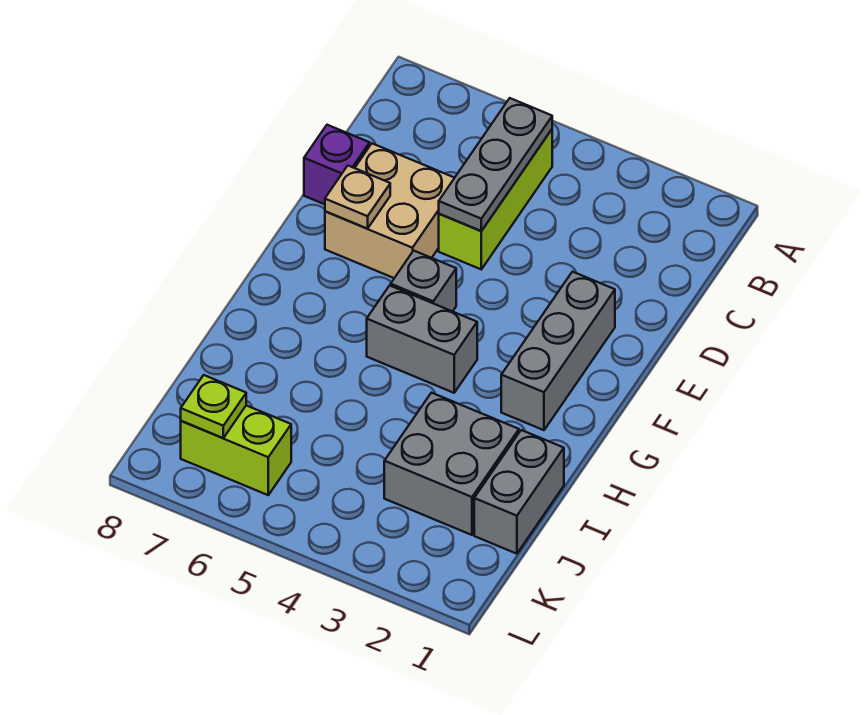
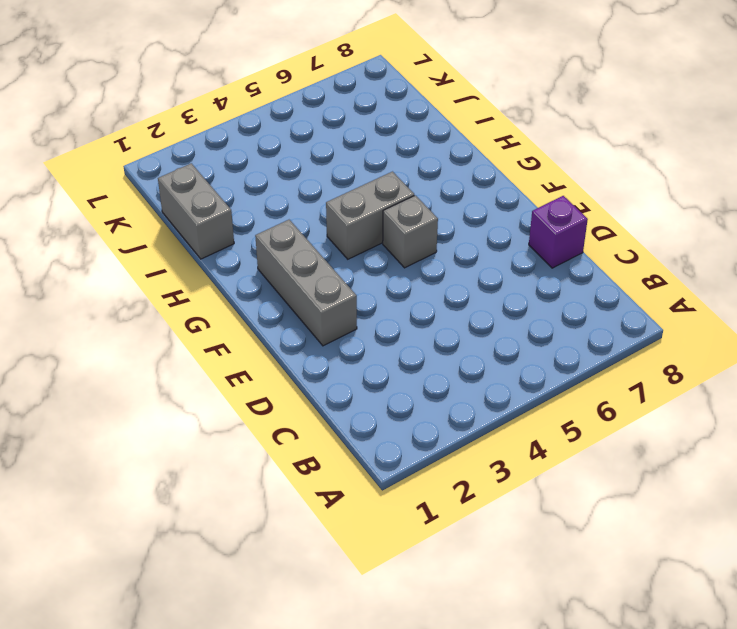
none -> lime brick B5:D5 level 1
none -> tan brick D6:E7 level 1
none -> grey brick I2:J3 level 1

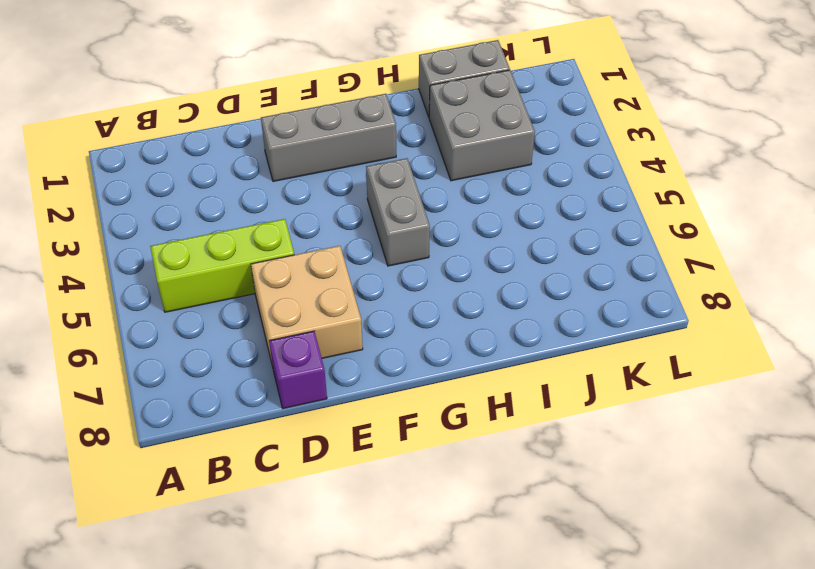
none -> grey brick F5 level 1
none -> lime brick K6:K7 level 1
none -> grey plate B5:D5 level 2

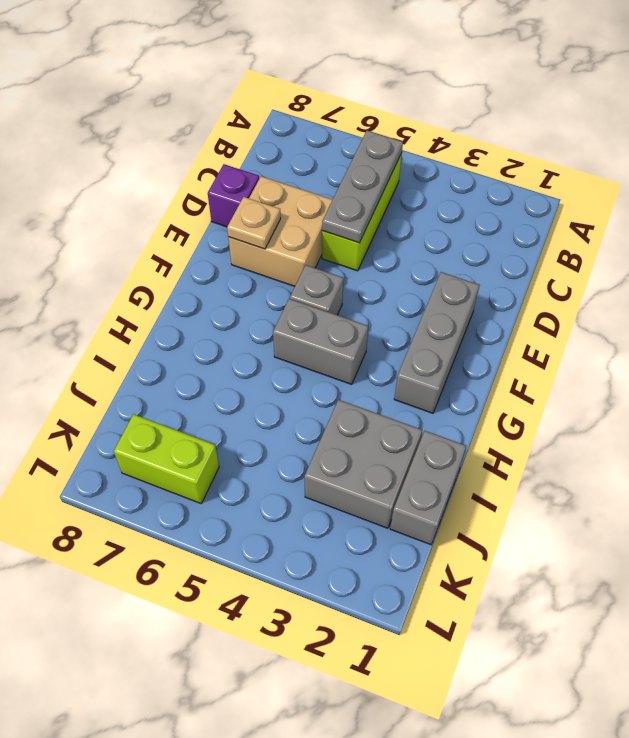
none -> lime plate K7 level 2

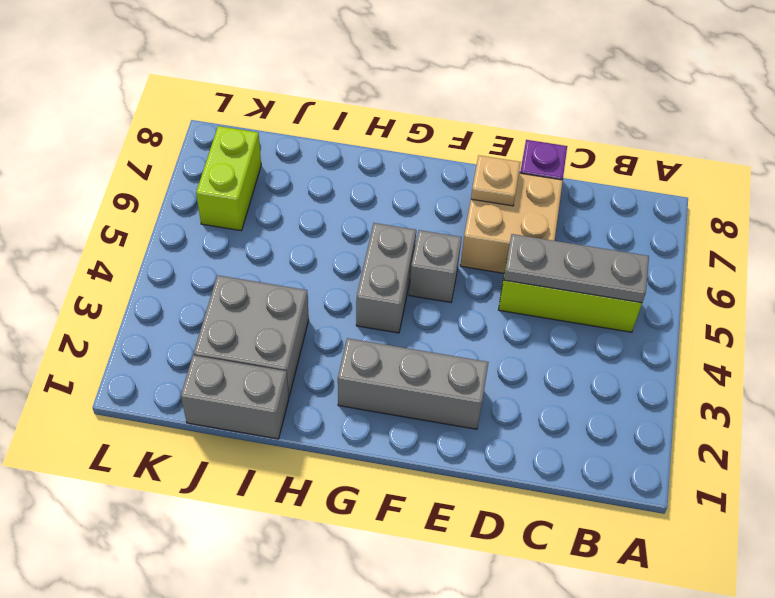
none -> lime plate K7 level 2

